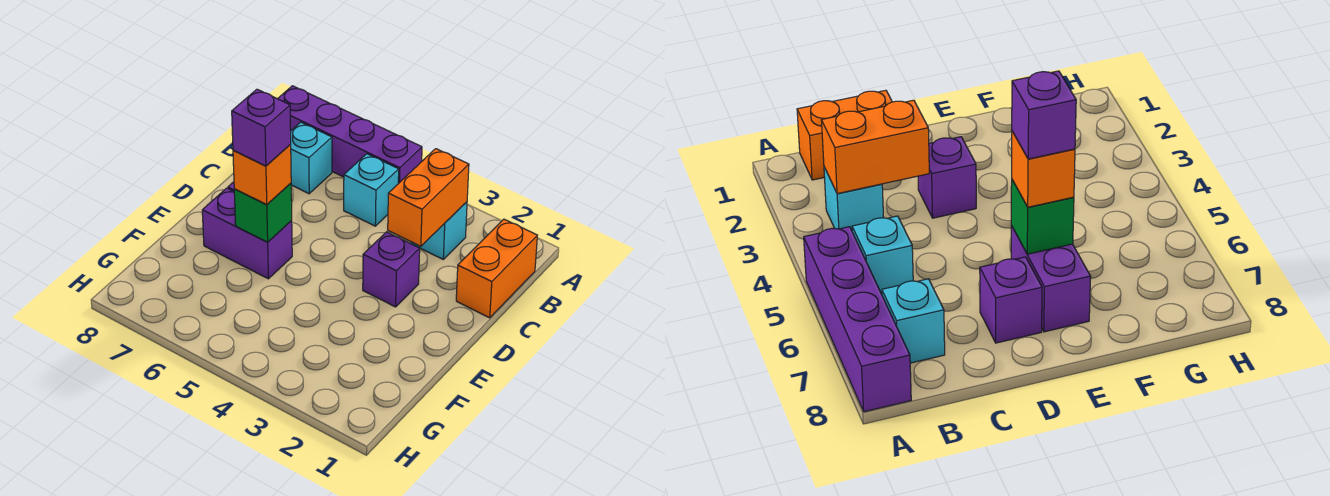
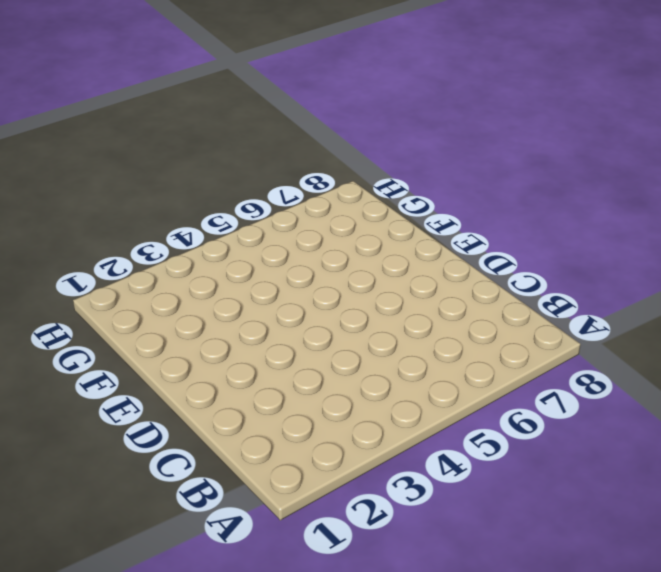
none -> purple brick A5:A8 level 1
none -> orange brick B1:C1 level 1
none -> cyan brick B3 level 1

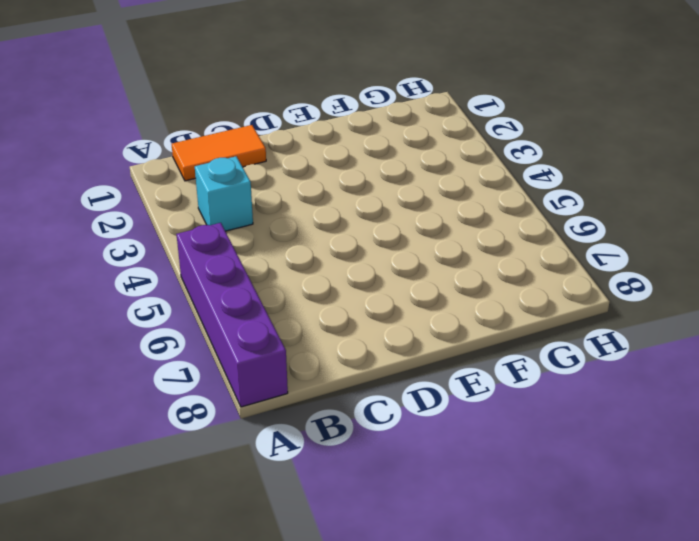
orange tile B1:C1 level 1 -> orange brick B1:C1 level 1
none -> cyan brick B5 level 1
none -> cyan brick B7 level 1
none -> purple brick D3 level 1

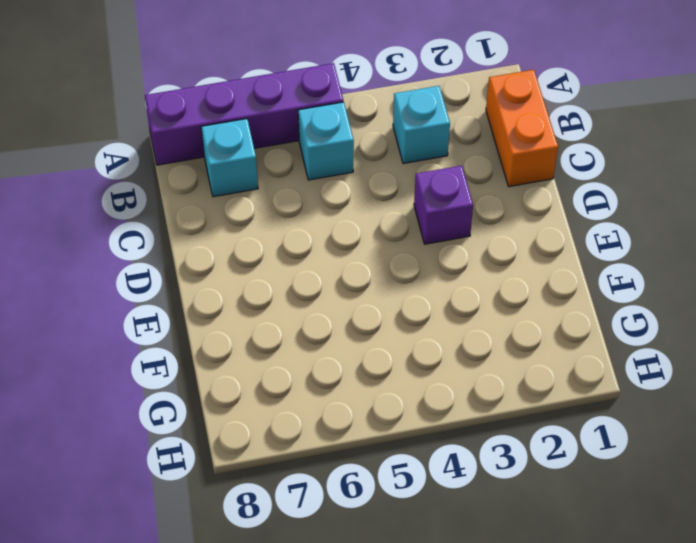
none -> purple brick D7 level 1
none -> purple brick E6:E7 level 1
none -> orange brick B3:C3 level 2

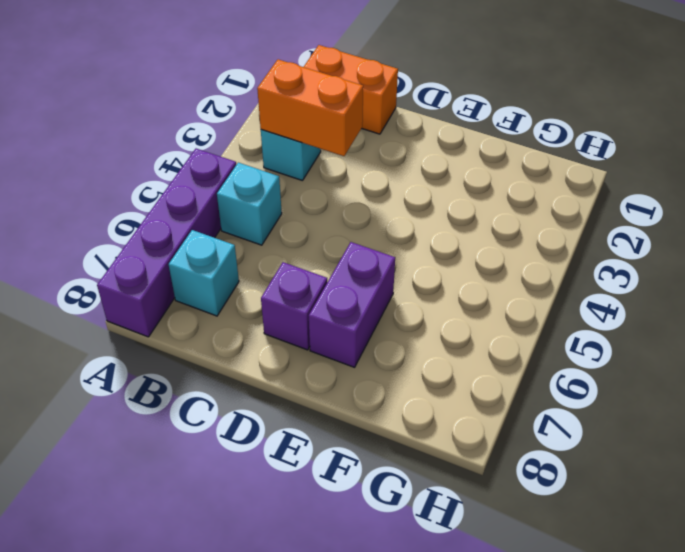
none -> purple brick D3 level 1
none -> green brick E6 level 2
none -> orange brick E6 level 3

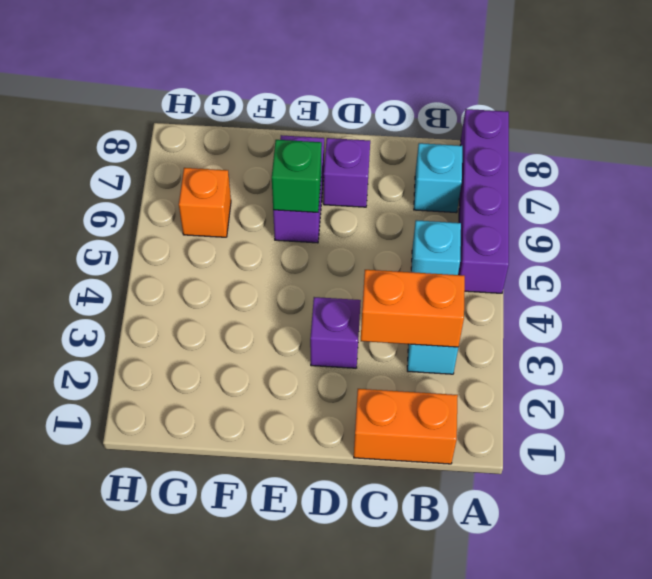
orange brick G6 level 1 -> orange brick E6 level 3
none -> purple brick E6 level 4

